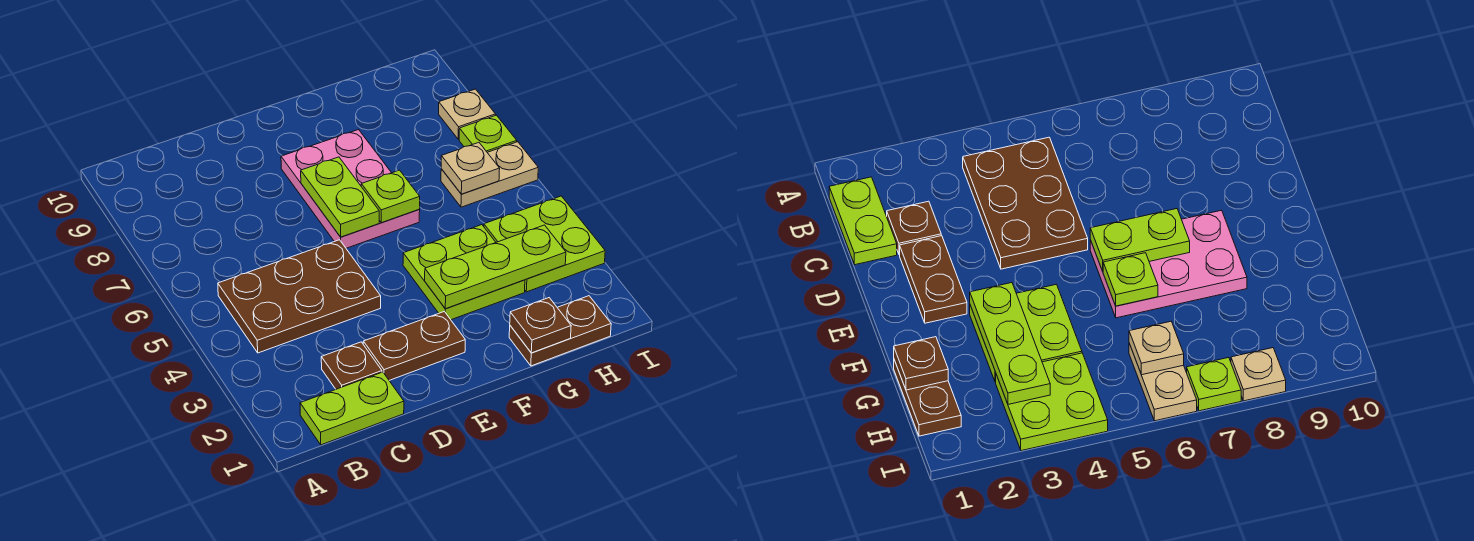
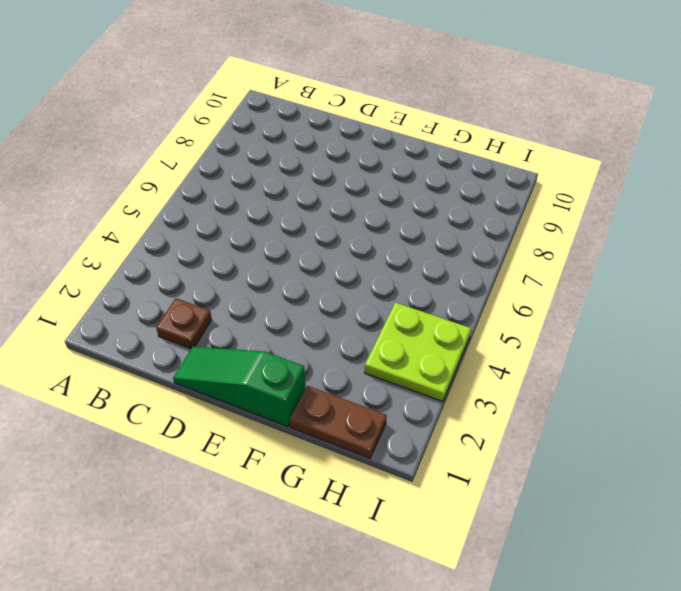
green slope D1:F1 level 1 top F -> none
none -> lime plate B1:C1 level 1
none -> brown plate B4:D5 level 1
none -> brown plate D2:E2 level 1

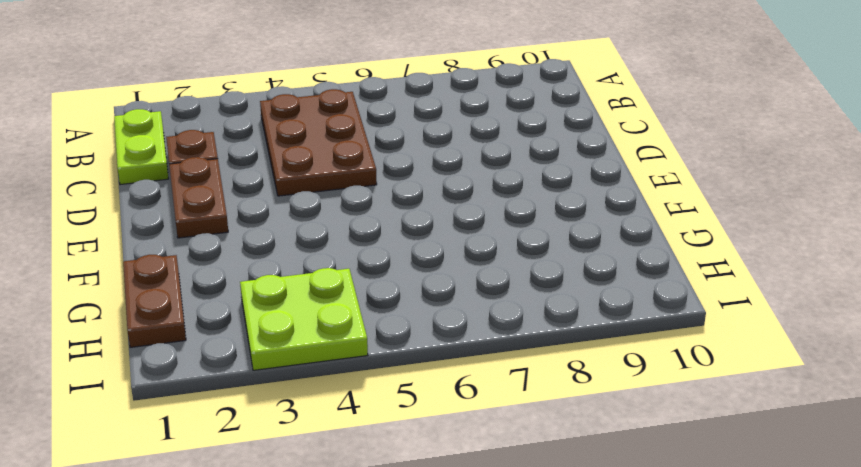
none -> pink plate E6:F8 level 1
none -> lime plate F3:G4 level 1
none -> tan plate H6:I6 level 1

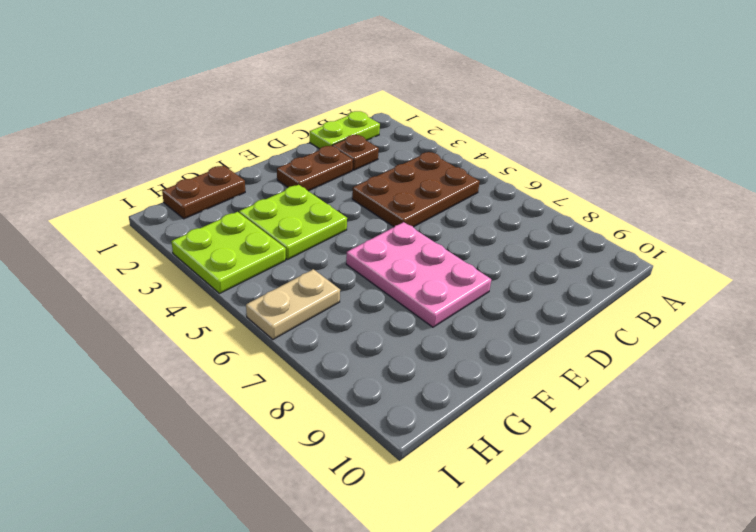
none -> lime plate I7 level 1
none -> tan plate I8 level 1
none -> lime plate E6:E7 level 2

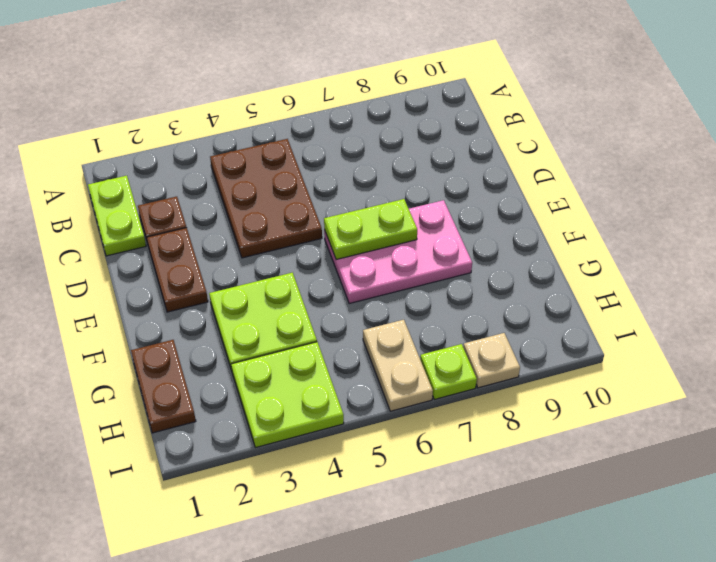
none -> lime plate F3:H3 level 2
none -> lime plate F6 level 2
none -> brown plate G1 level 2

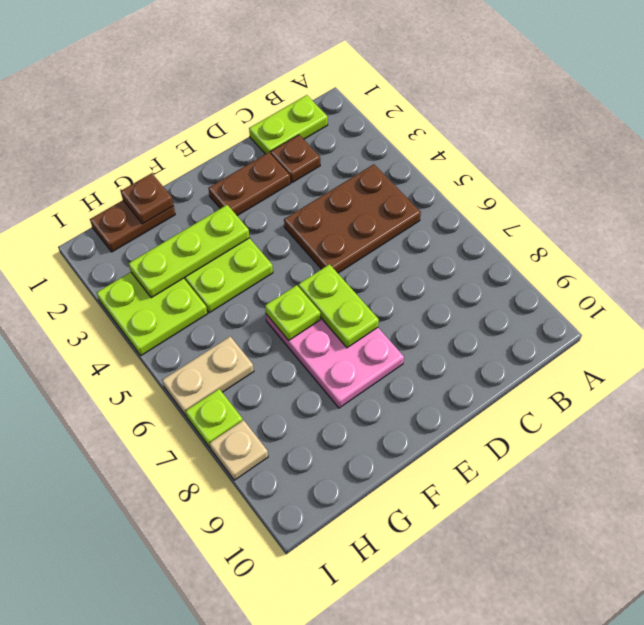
none -> tan plate H6 level 2

